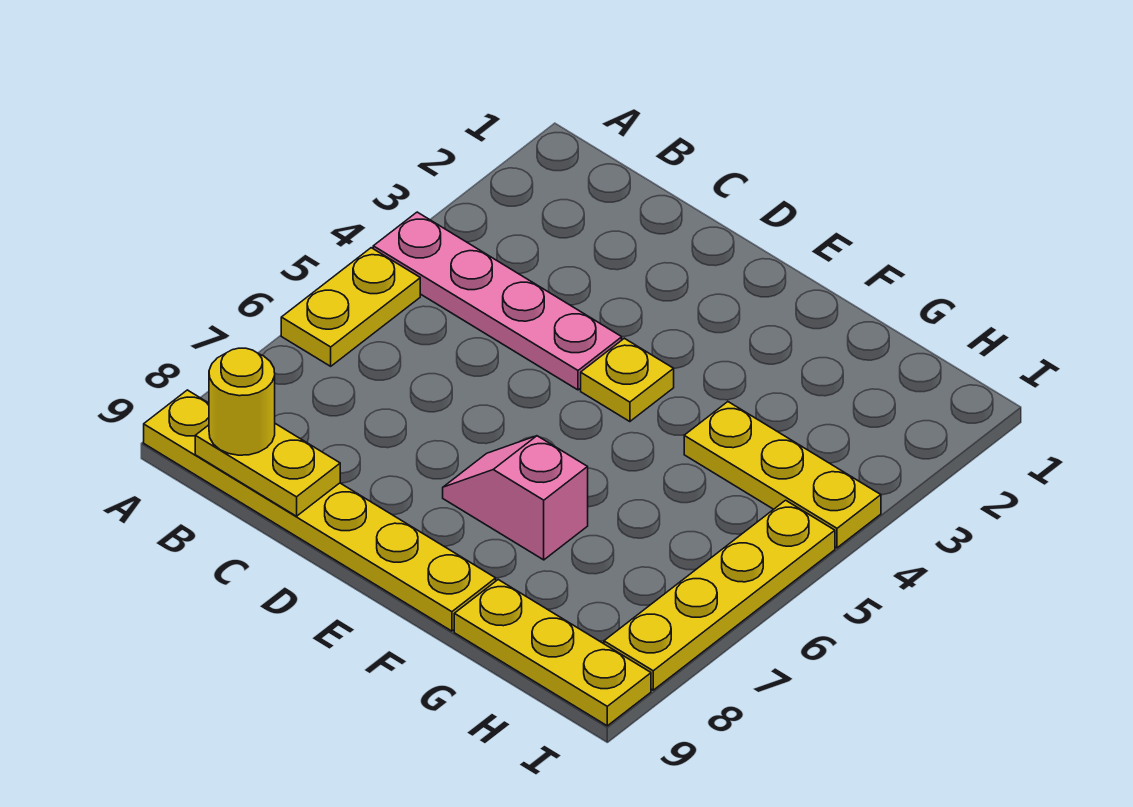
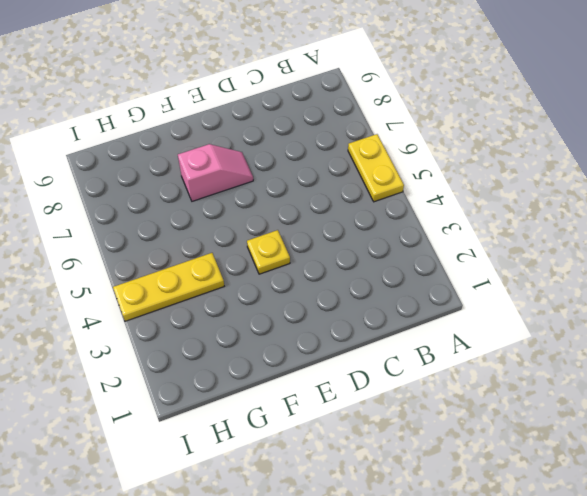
none -> pink plate A4:D4 level 1
none -> yellow plate A9:F9 level 1

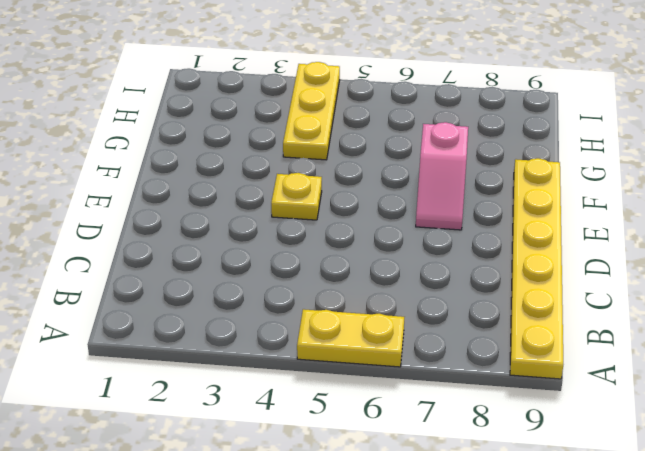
none -> pink plate A4:D4 level 1
none -> yellow plate G9:I9 level 1

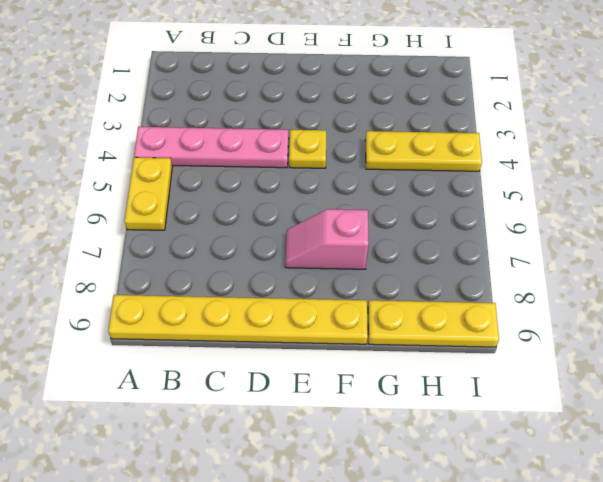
none -> yellow plate I5:I8 level 1
none -> yellow plate B9:C9 level 2

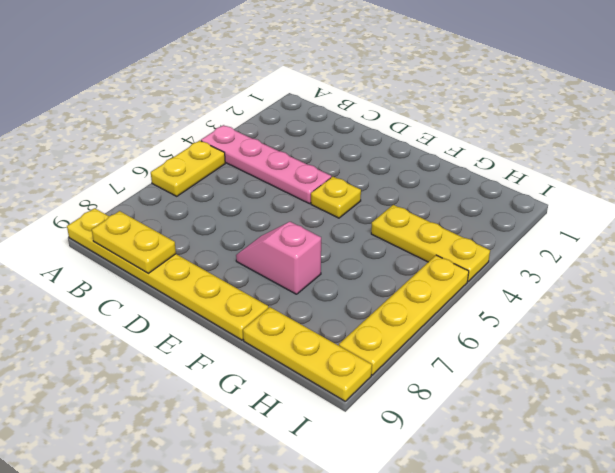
none -> yellow round brick B9 level 3

